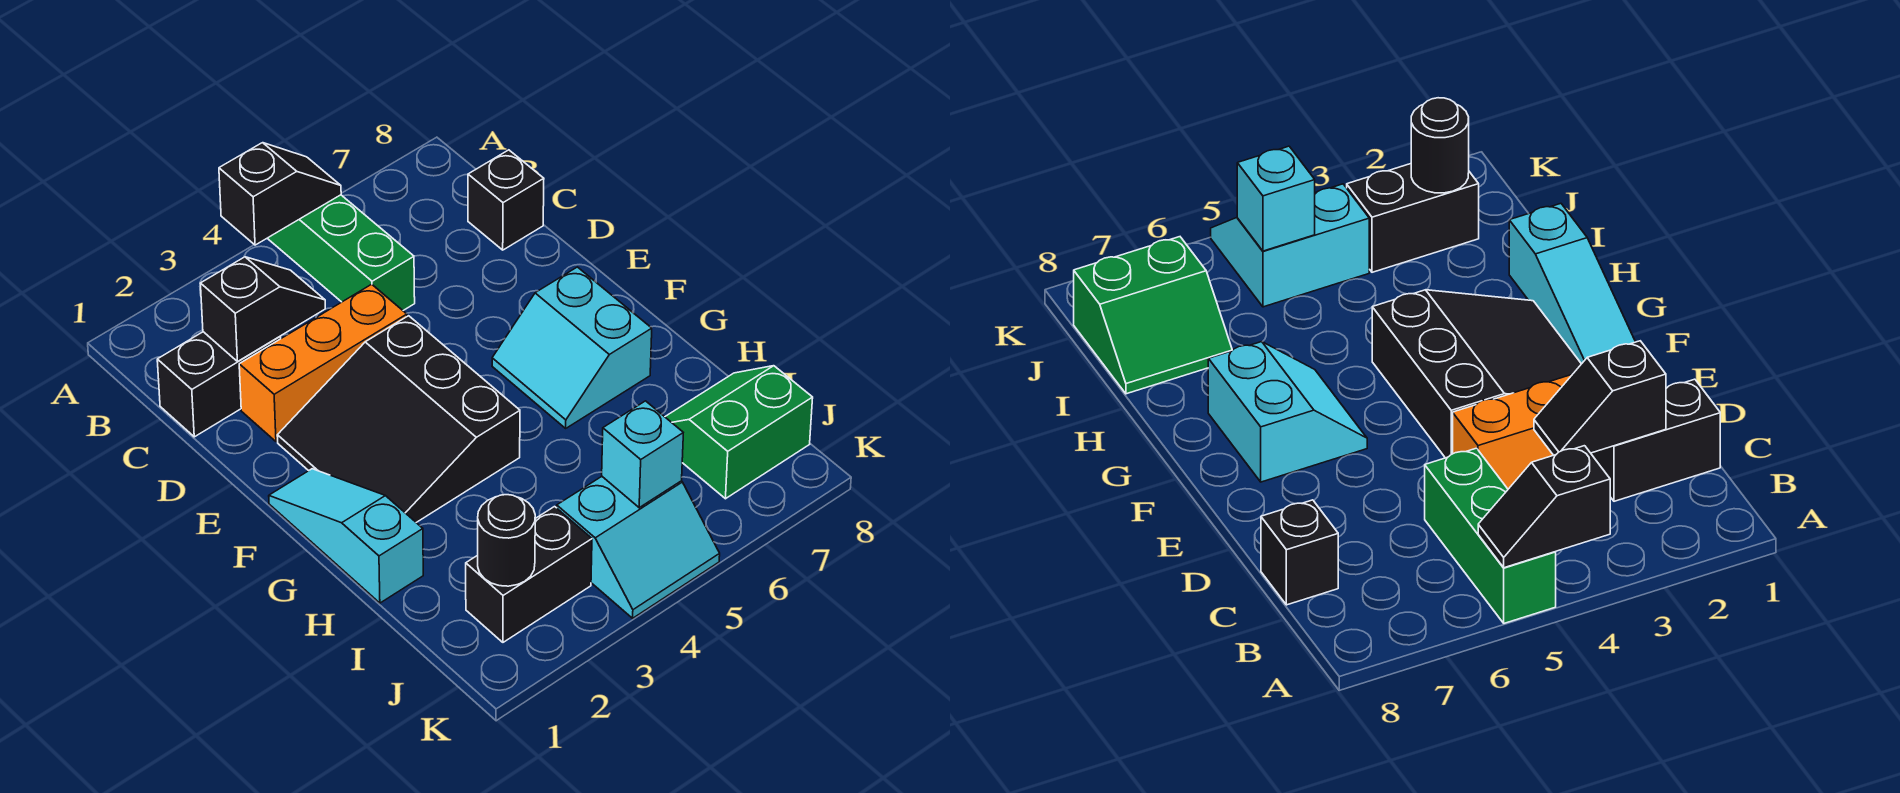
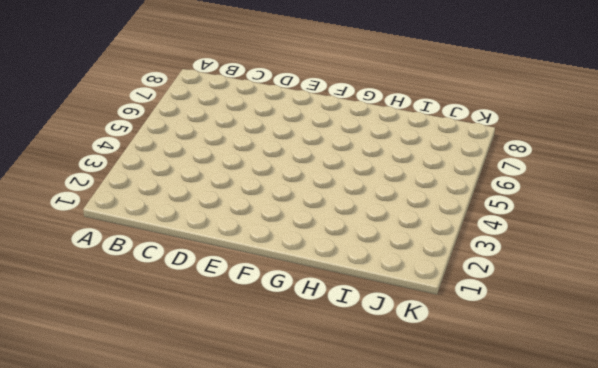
none -> green brick A5:C5 level 1
none -> black brick C1:C2 level 1
none -> black brick C8 level 1

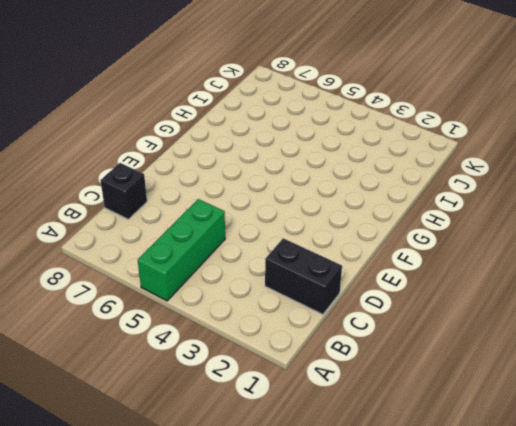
none -> orange brick D2:D4 level 1
none -> black slope E2:G4 level 1 top 4
none -> cyan slope F1:H1 level 1 top H

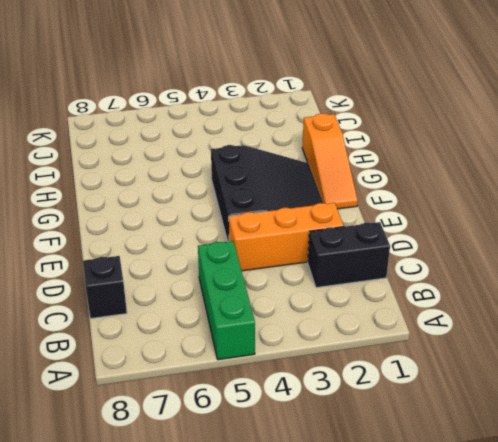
orange slope F1:H1 level 1 top H -> cyan slope F1:H1 level 1 top H
none -> cyan slope F6:G7 level 1 top 7
none -> green slope I7:J8 level 1 top J
none -> black brick J2:J3 level 1

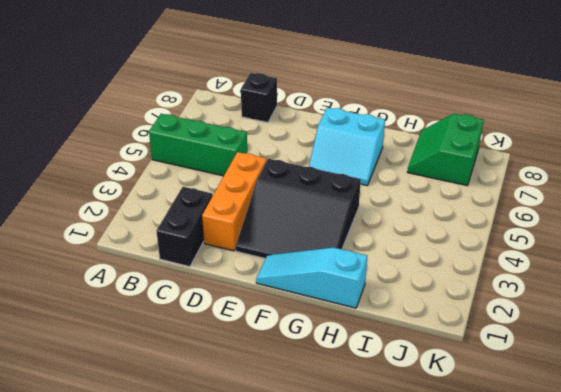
none -> black brick J2:J3 level 1
none -> cyan slope J4:K5 level 1 top J
none -> black slope A4:A5 level 2 top 4

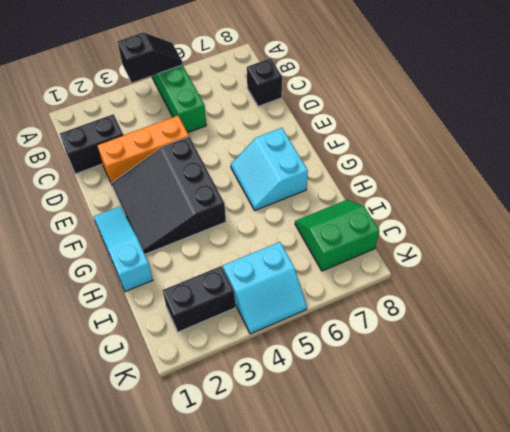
none -> black slope C2:C3 level 2 top 2
none -> black round brick J2 level 2
none -> cyan brick J5 level 2

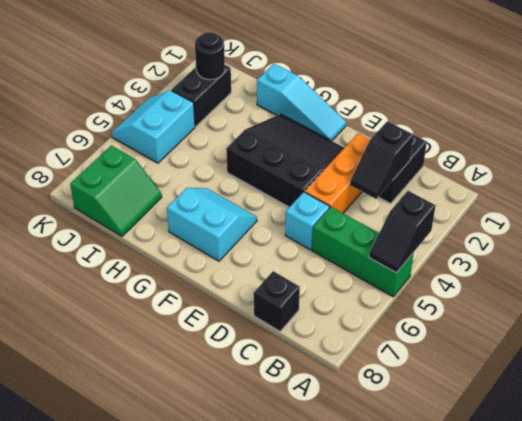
cyan brick D5 level 1 -> cyan brick J5 level 2

